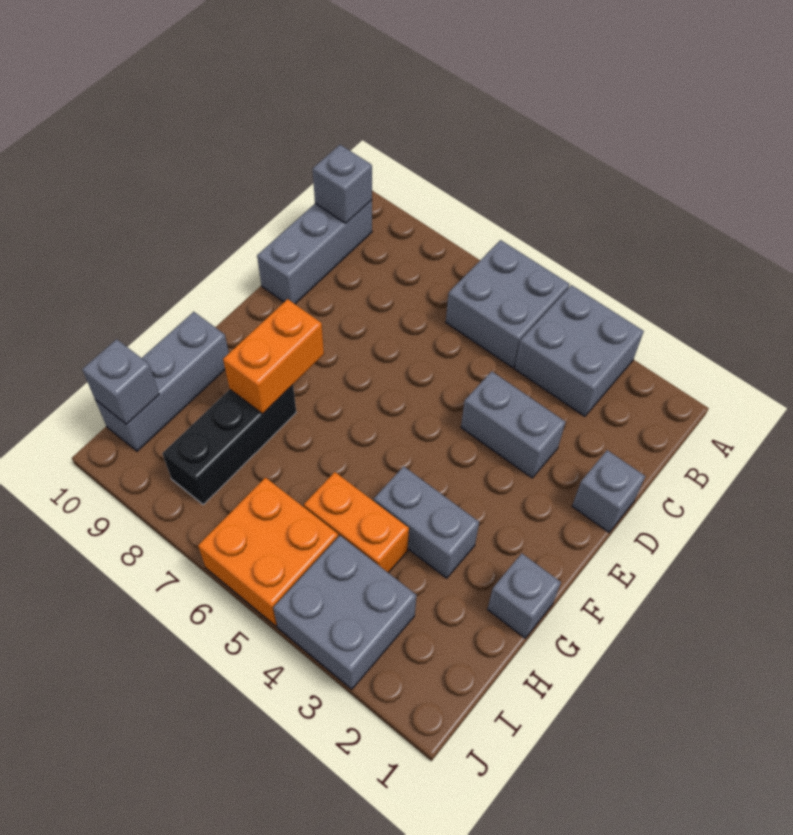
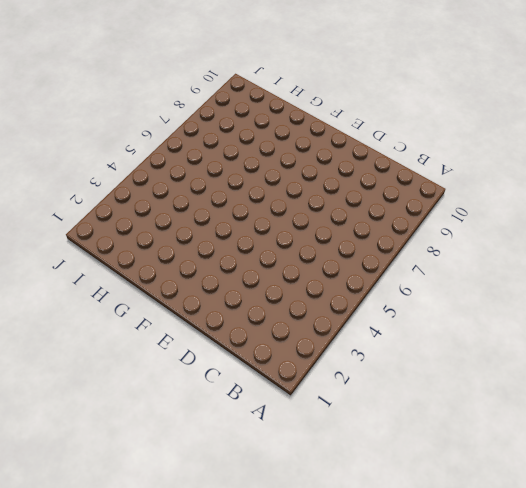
none -> grey brick A3:B4 level 1
none -> grey brick A5:B6 level 1
none -> grey brick B10:D10 level 1

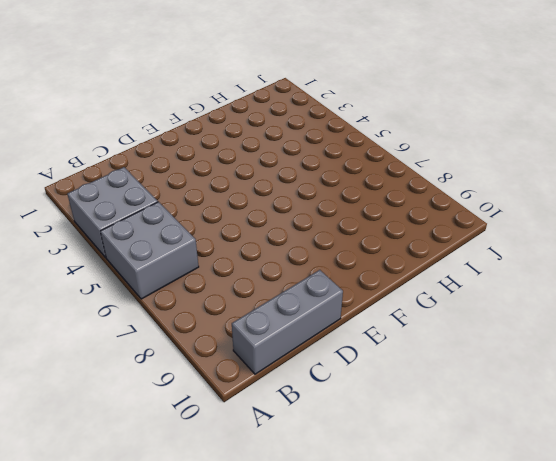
none -> grey brick D1 level 1
none -> grey brick D3:D4 level 1
none -> grey brick G1 level 1

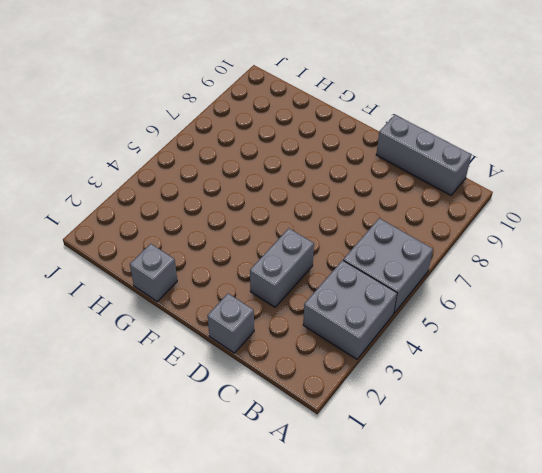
none -> grey brick G3:G4 level 1
none -> black brick G8:I8 level 1
none -> grey brick G10:I10 level 1

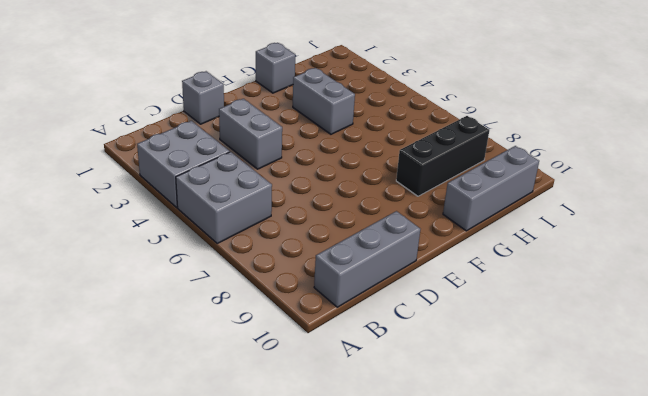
none -> orange brick H4:H5 level 1
none -> grey brick I3:J4 level 1
none -> orange brick I5:J6 level 1

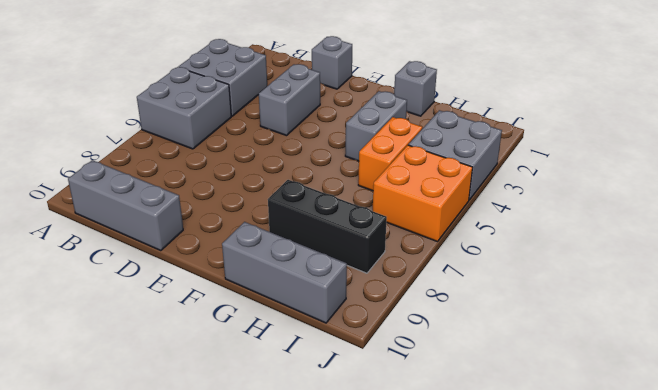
none -> grey brick B10 level 2
none -> orange brick F8:G8 level 2
none -> grey brick I10 level 2

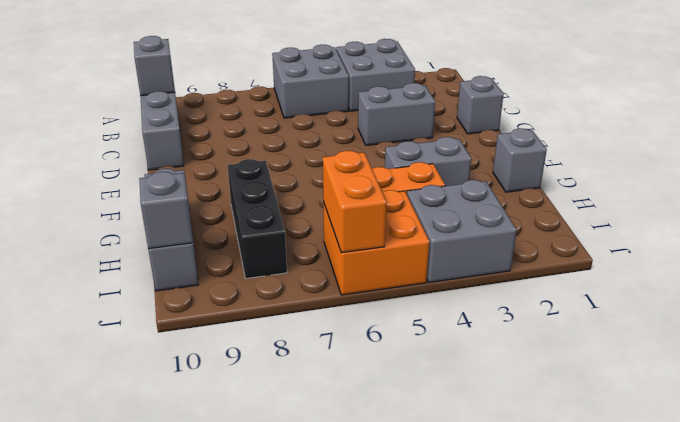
orange brick I6:J6 level 2 -> orange brick F8:G8 level 2

